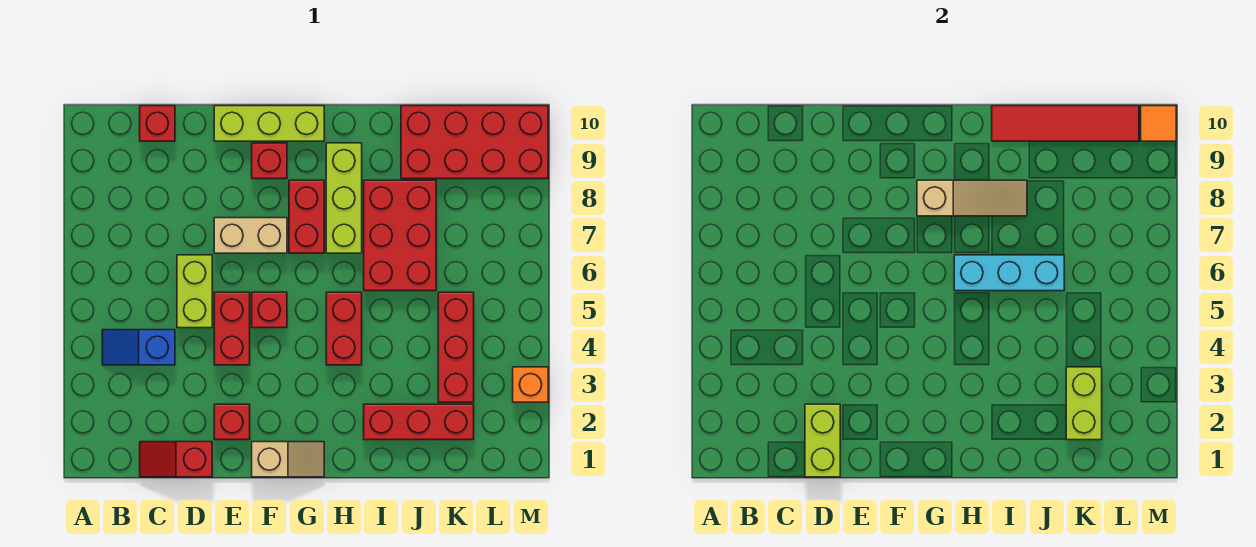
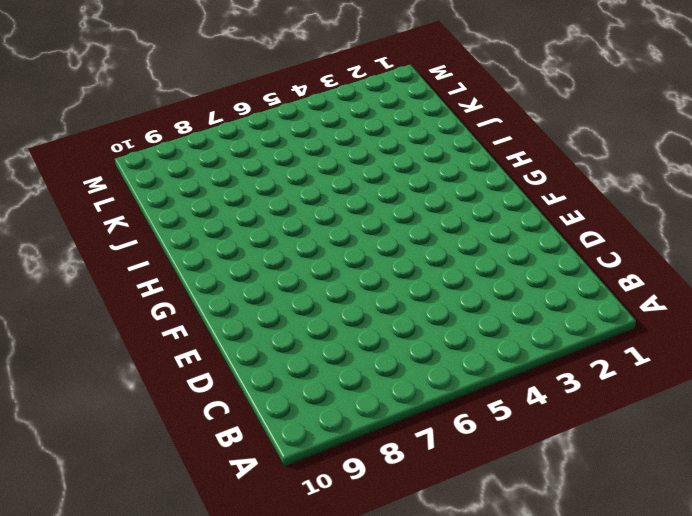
none -> blue slope B4:C4 level 1 top C
none -> red slope C1:D1 level 1 top D
none -> red brick C10 level 1

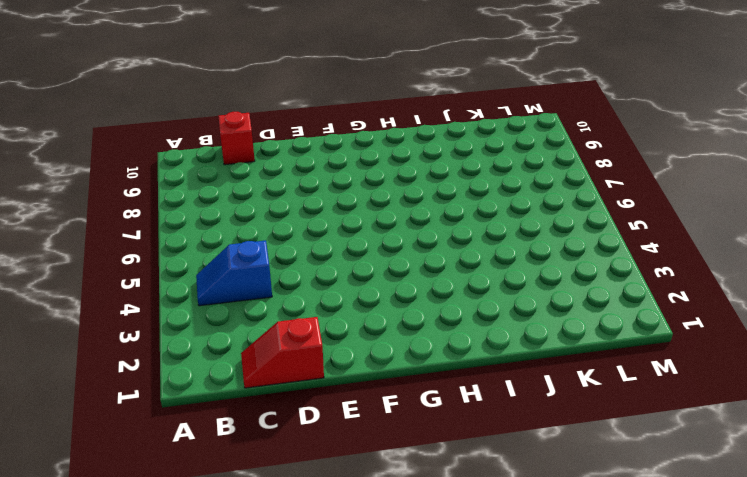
none -> lime brick D5:D6 level 1
none -> red brick E2 level 1
none -> red brick E4:E5 level 1

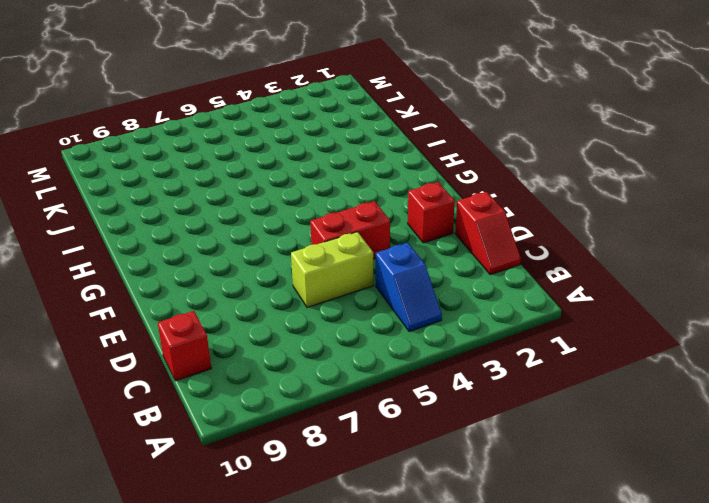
none -> tan brick E7:F7 level 1
none -> lime brick E10:G10 level 1
none -> tan slope F1:G1 level 1 top F

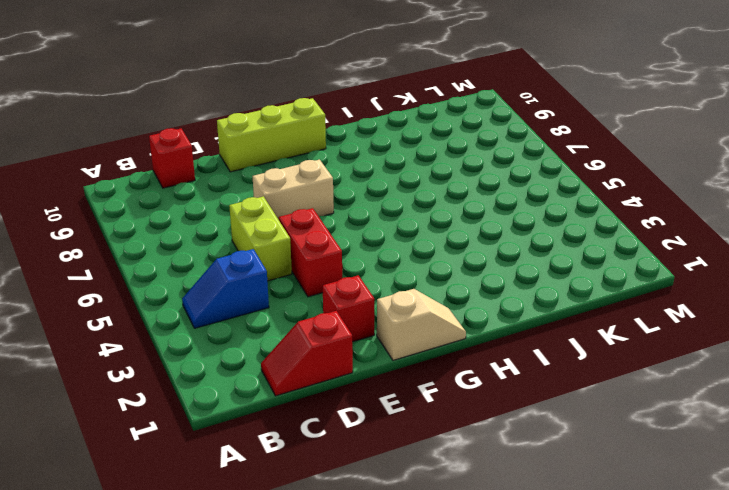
none -> red brick F5 level 1
none -> red brick F9 level 1
none -> red brick G7:G8 level 1

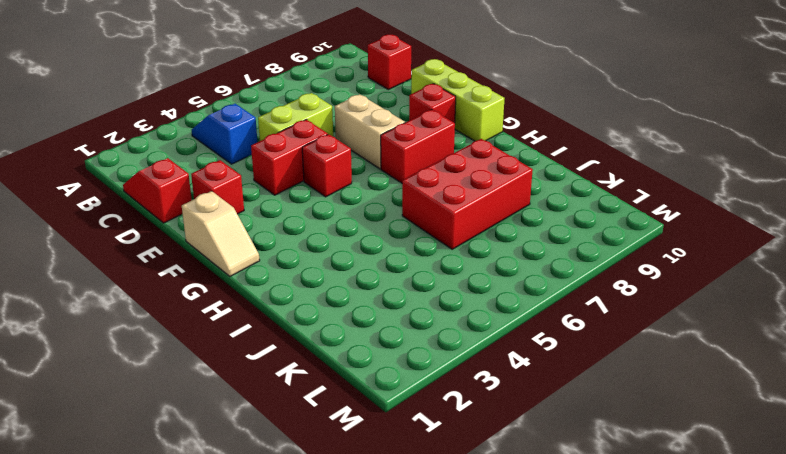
none -> red brick H4:H5 level 1
none -> lime brick H7:H9 level 1
none -> red brick I2:K2 level 1

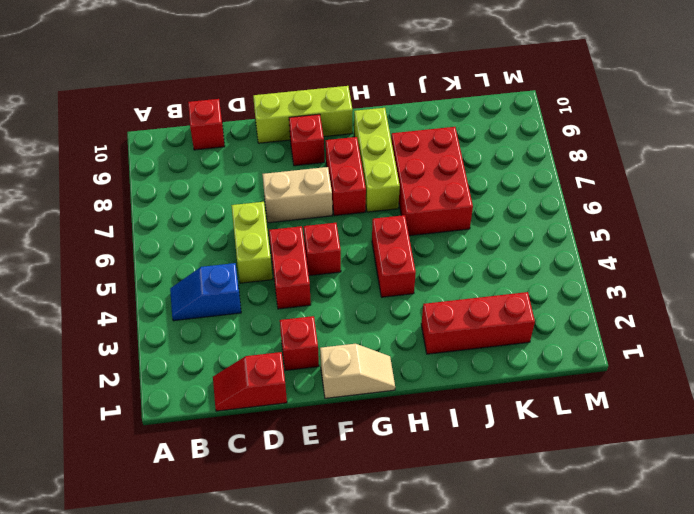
none -> red brick J9:M10 level 1
none -> red brick K3:K5 level 1
none -> orange brick M3 level 1

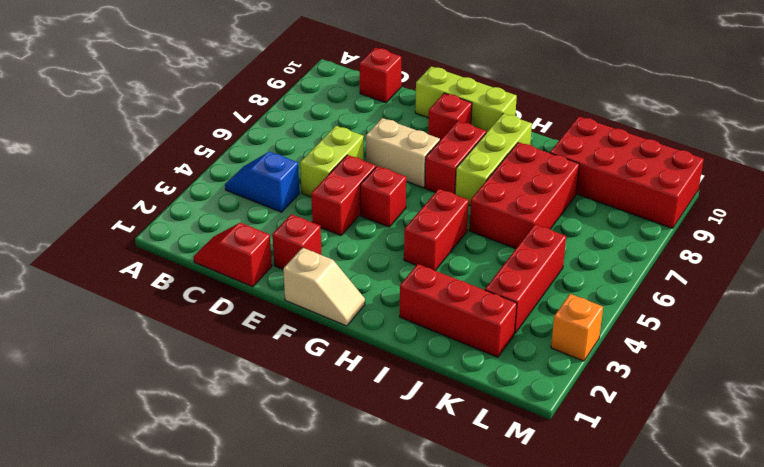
none -> lime brick D1:D2 level 2
none -> tan slope G8:I8 level 2 top G
none -> cyan brick H6:J6 level 2

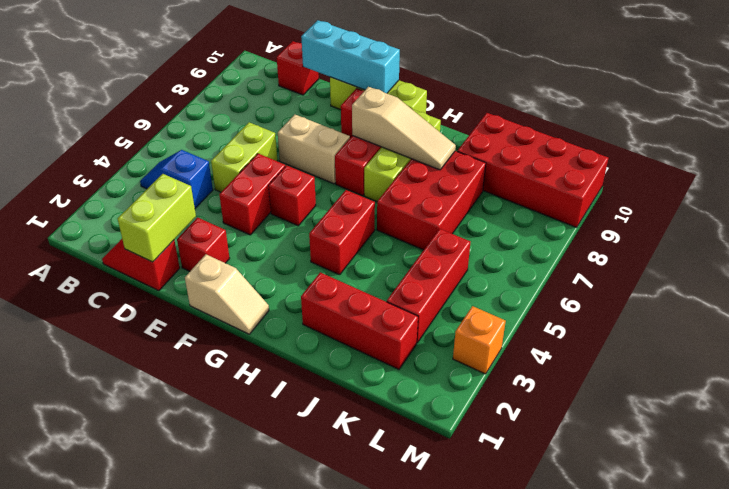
cyan brick D10:F10 level 2 -> cyan brick H6:J6 level 2
none -> red tile I10:L10 level 2
none -> lime brick K2:K3 level 2
none -> orange tile M10 level 2

